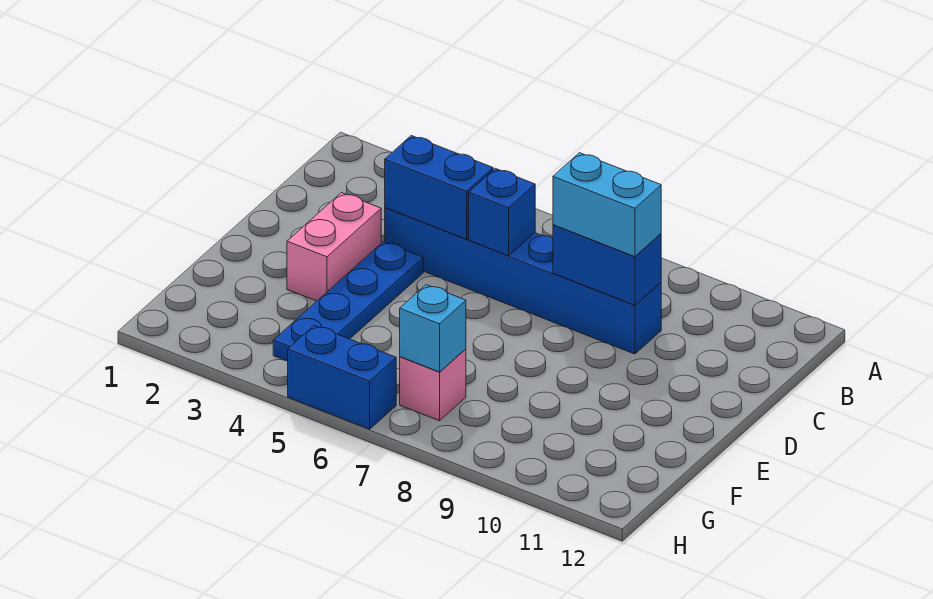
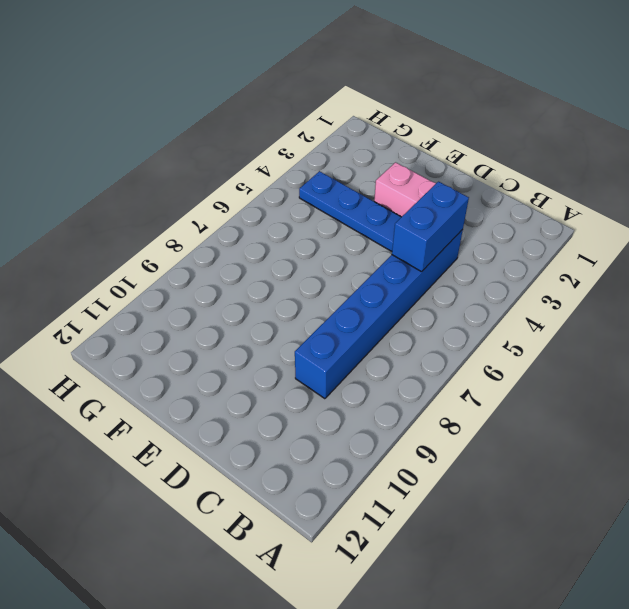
none -> pink brick G7 level 1
none -> blue brick H5:H6 level 1

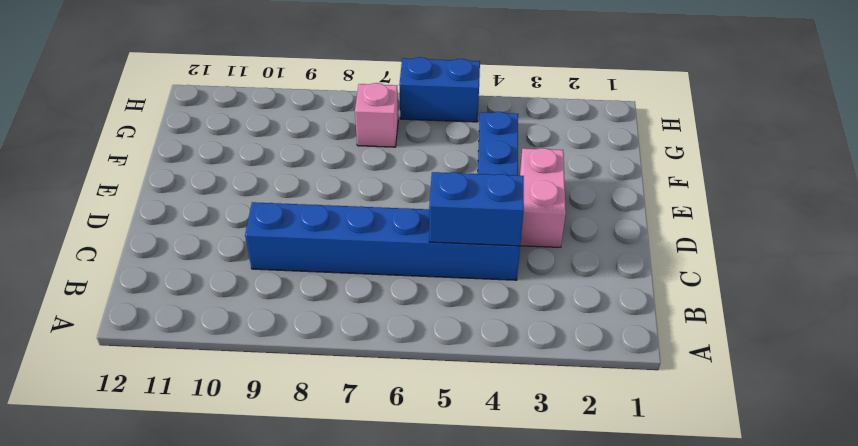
none -> blue brick C6 level 2
none -> blue brick C8:C9 level 2

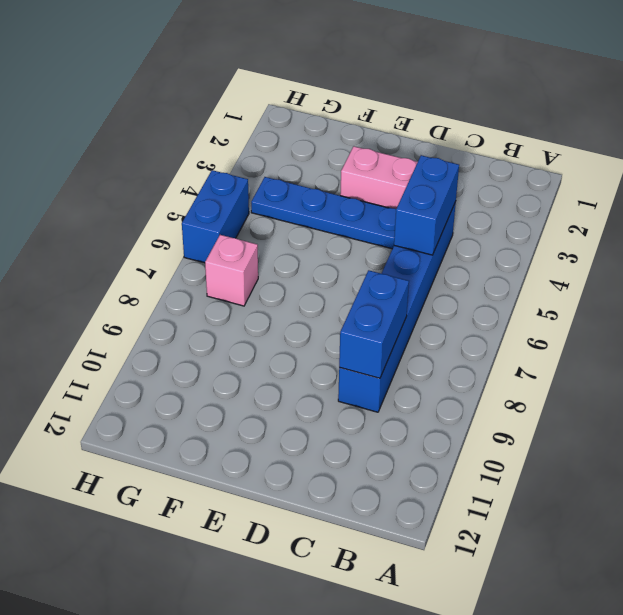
none -> blue brick C6 level 2
none -> cyan brick G7 level 2

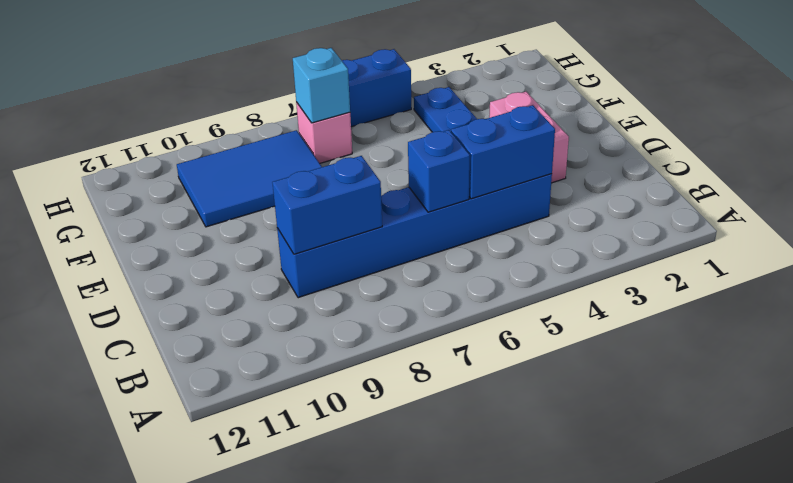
blue tile F8:G10 level 1 -> none
none -> cyan brick C8:C9 level 3

